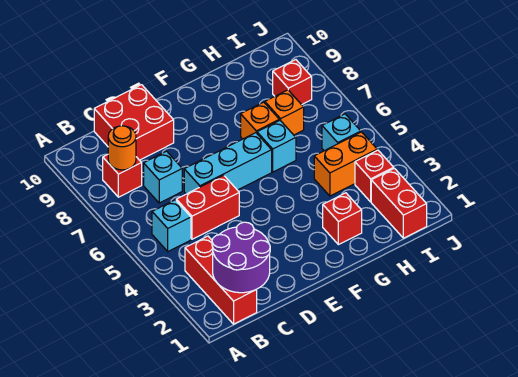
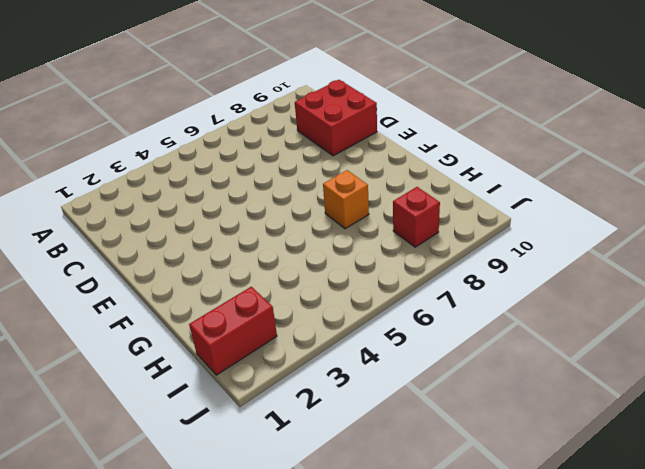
none -> red brick B1:B3 level 1
none -> cyan brick B5 level 1
none -> red brick B8 level 1

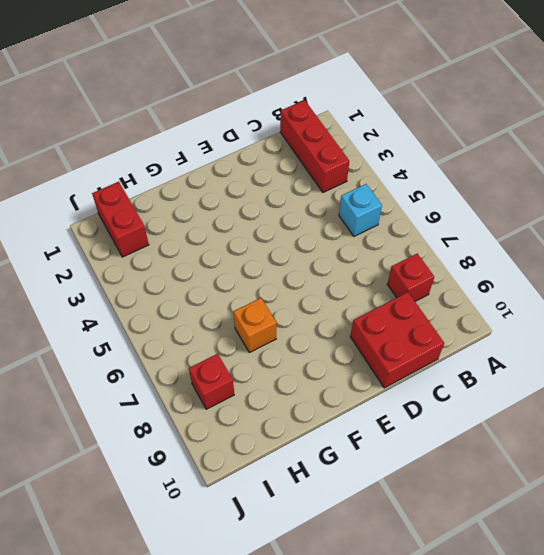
none -> red brick C5:D5 level 1
none -> cyan brick C7 level 1
none -> cyan brick D6:F6 level 1

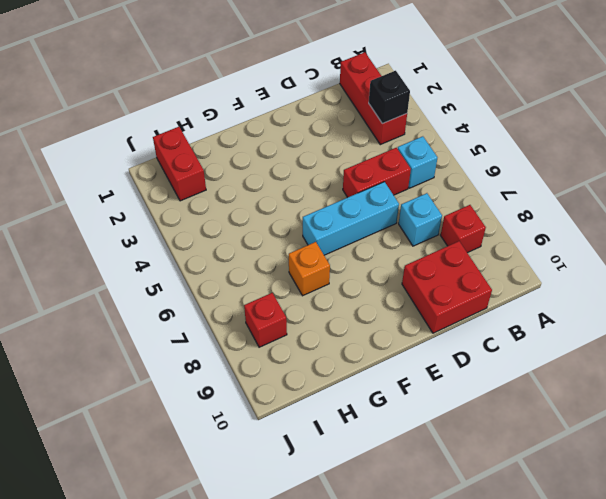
black brick B3 level 2 -> none
none -> red brick G2 level 1
none -> cyan brick G6 level 1
none -> orange brick H4:I4 level 1

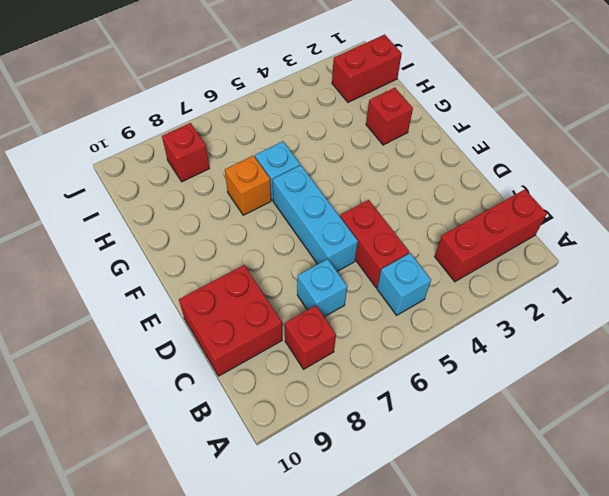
none -> orange brick H4:I4 level 1
none -> orange brick H7 level 1
none -> red brick I3 level 1

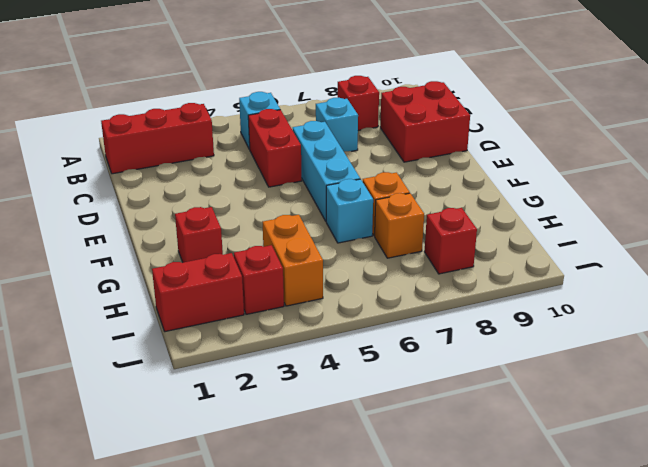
none -> cyan brick I5 level 1
none -> purple round brick B1:C2 level 2
none -> orange round brick B8 level 2

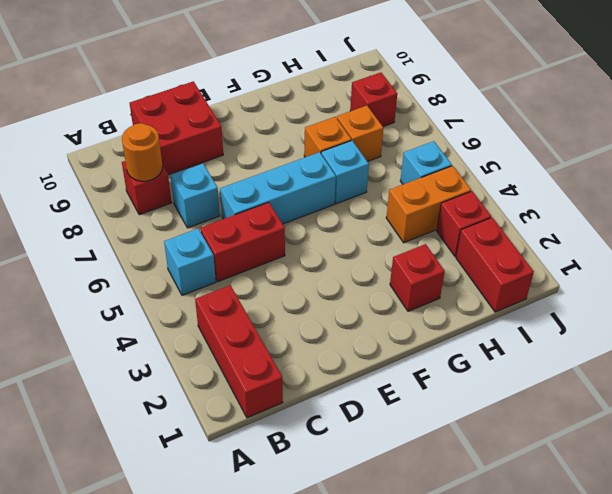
none -> purple round brick B1:C2 level 2

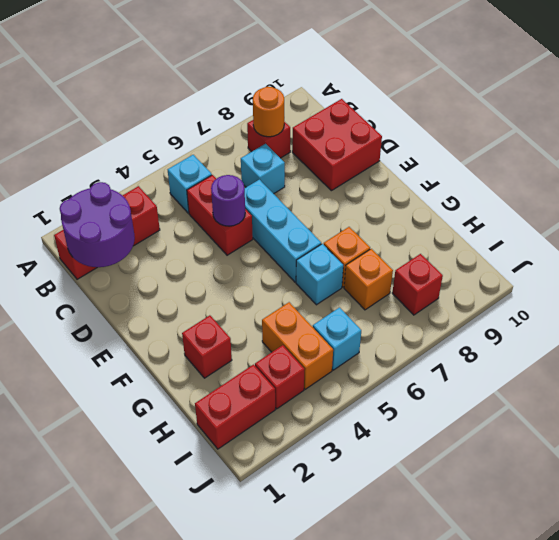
purple round brick D5 level 2 -> none

